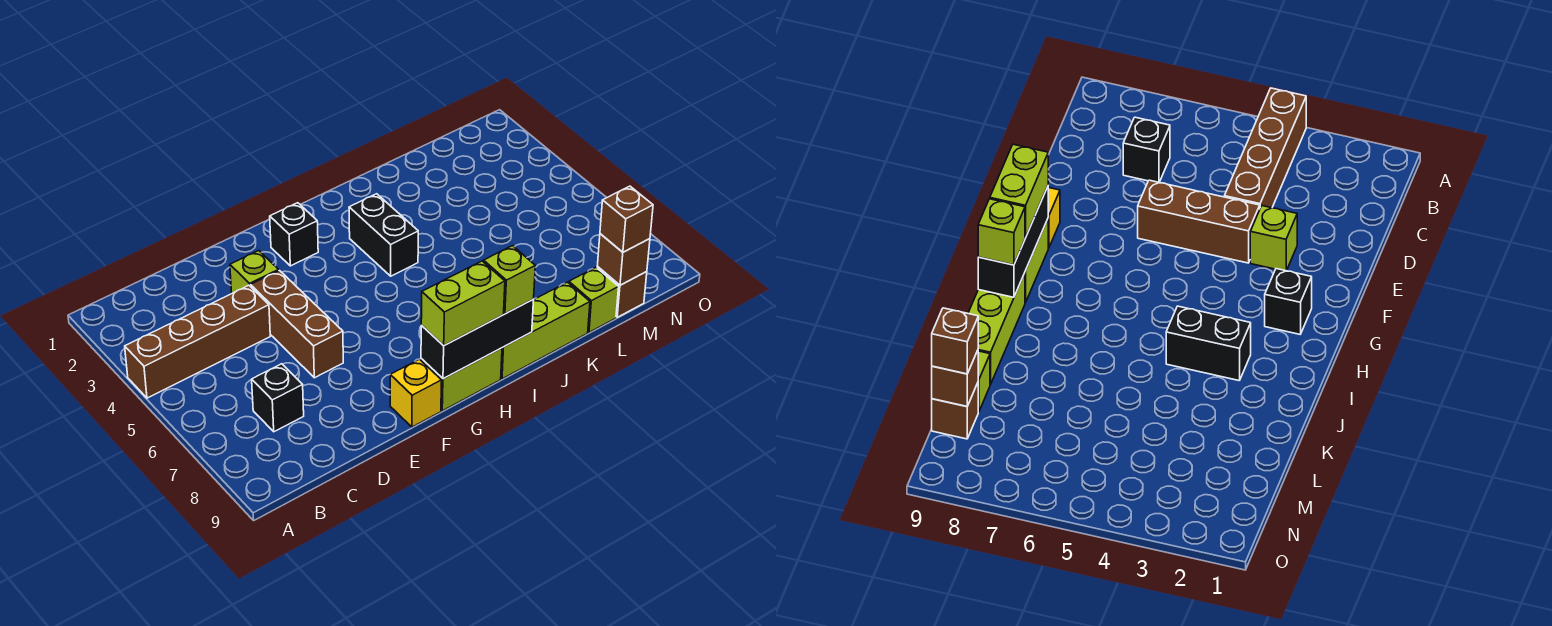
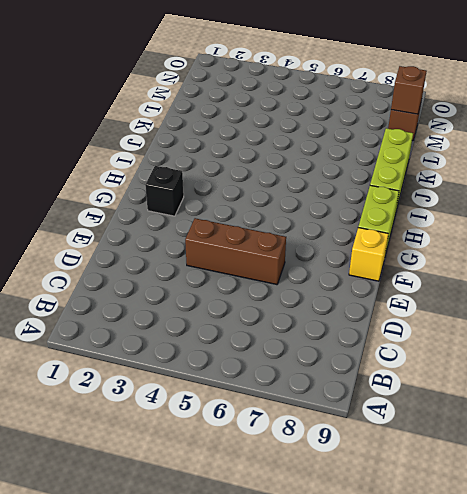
none -> brown brick A4:D4 level 1
none -> black brick C7 level 1
none -> lime brick E3 level 1

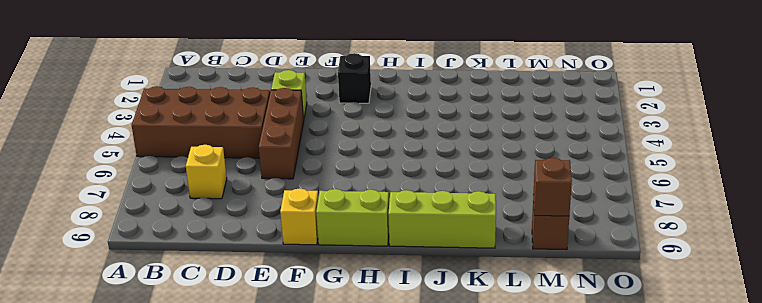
brown brick A4:D5 level 1 -> brown brick A4:D4 level 1
yellow brick C7 level 1 -> black brick C7 level 1
none -> black brick I3:I4 level 1
none -> lime brick L9 level 1
none -> black brick G9:I9 level 2

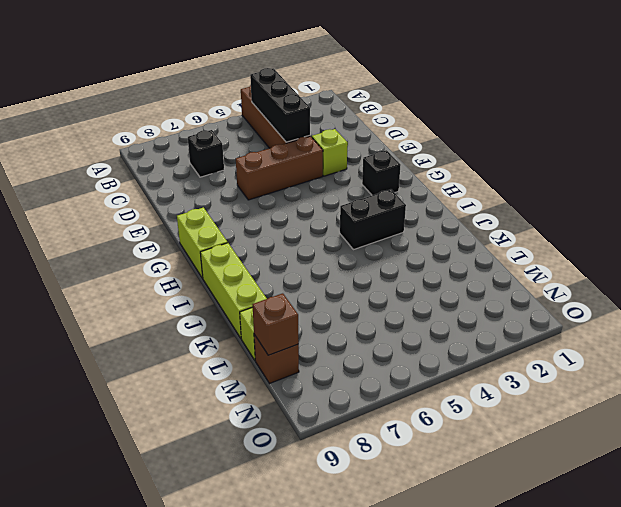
black brick B4:D4 level 2 -> black brick G9:I9 level 2
none -> yellow brick F9 level 1
none -> lime brick G9:H9 level 3
none -> lime brick I9 level 3

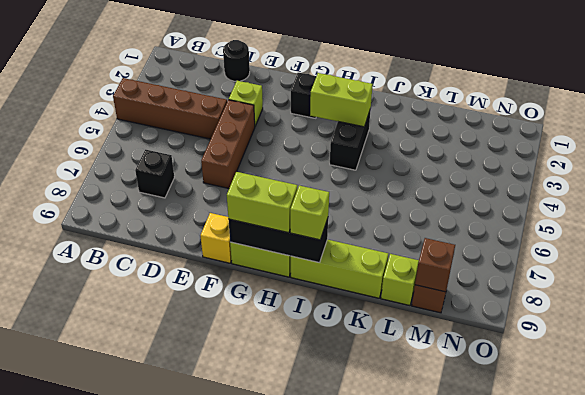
black round brick D1 level 1 -> none
lime brick H3:I3 level 2 -> none
none -> brown brick M9 level 3

